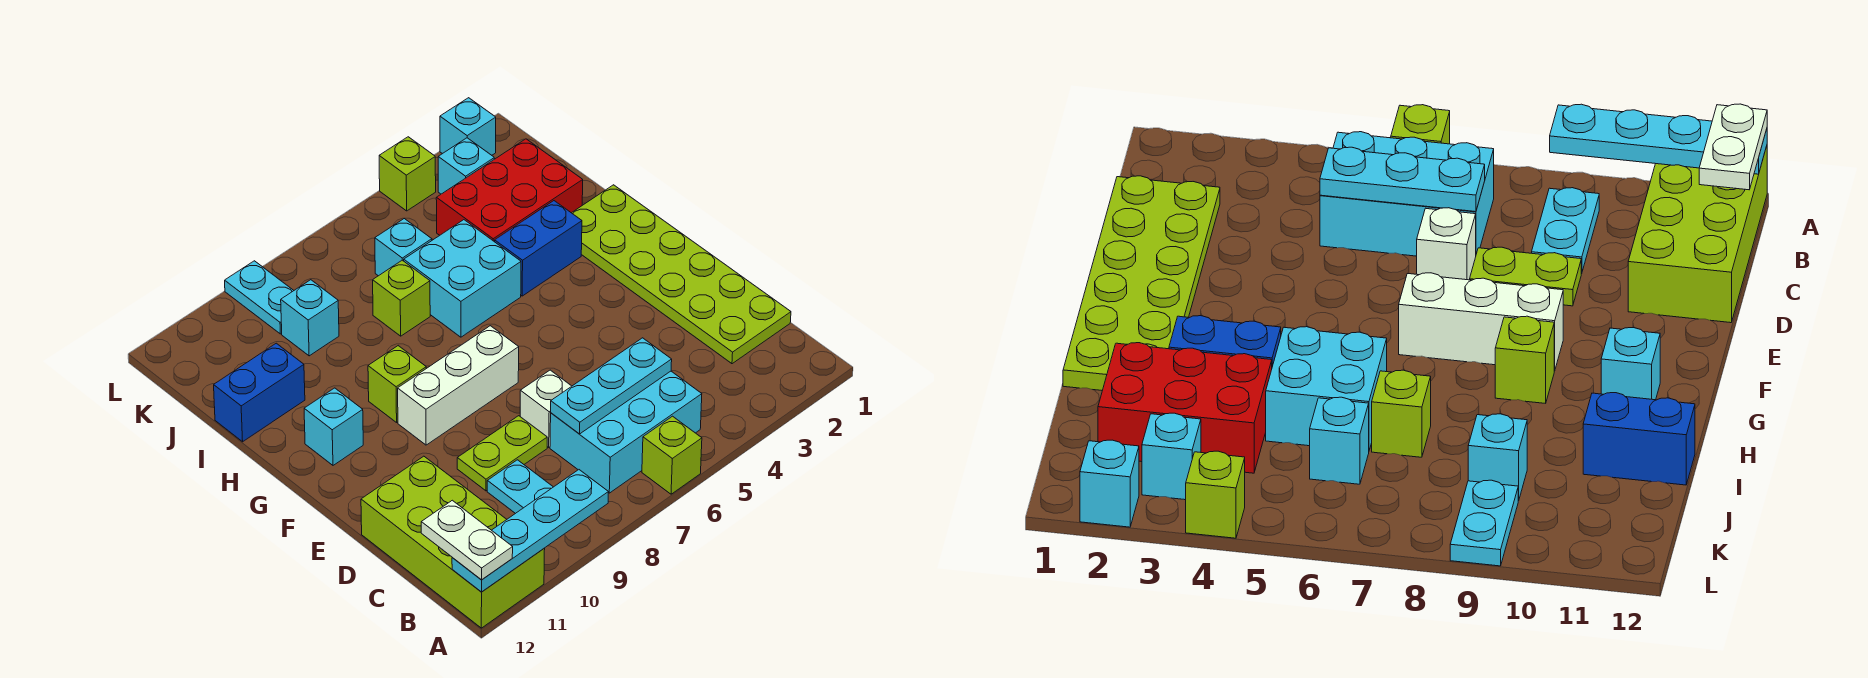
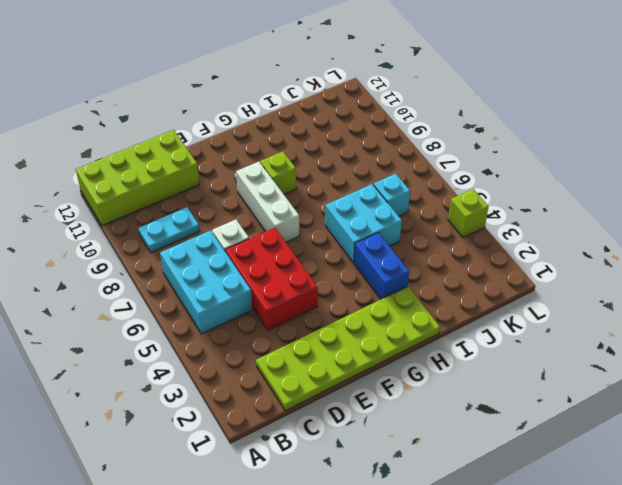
red brick D4:E6 level 1 -> red brick I2:J4 level 1
none -> lime brick A6 level 1
none -> lime plate D8:D9 level 1
none -> cyan brick G11 level 1

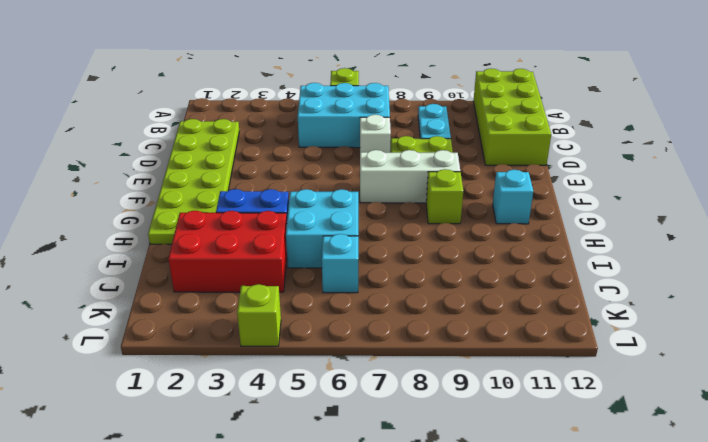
none -> lime brick I7 level 1
none -> blue brick I11:I12 level 1
none -> cyan brick J9 level 1

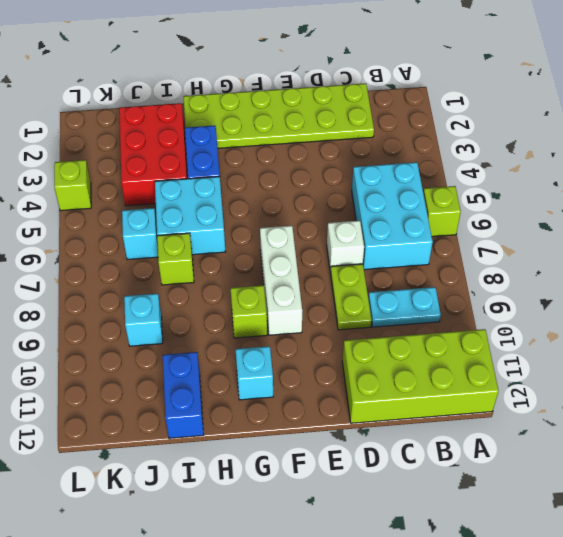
none -> cyan brick K3 level 1
none -> cyan plate K9:L9 level 1
none -> cyan brick L2 level 1

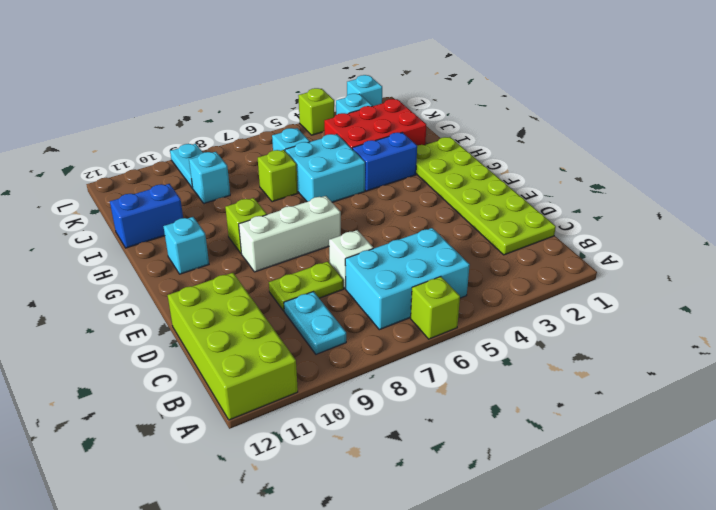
none -> cyan plate A9:A12 level 2
none -> cyan plate C5:C7 level 2
none -> white plate A12:B12 level 3

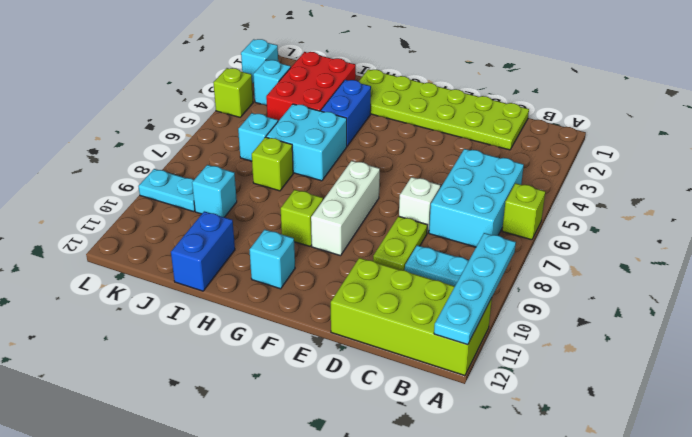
none -> cyan plate C5:C7 level 2
none -> white plate A12:B12 level 3

